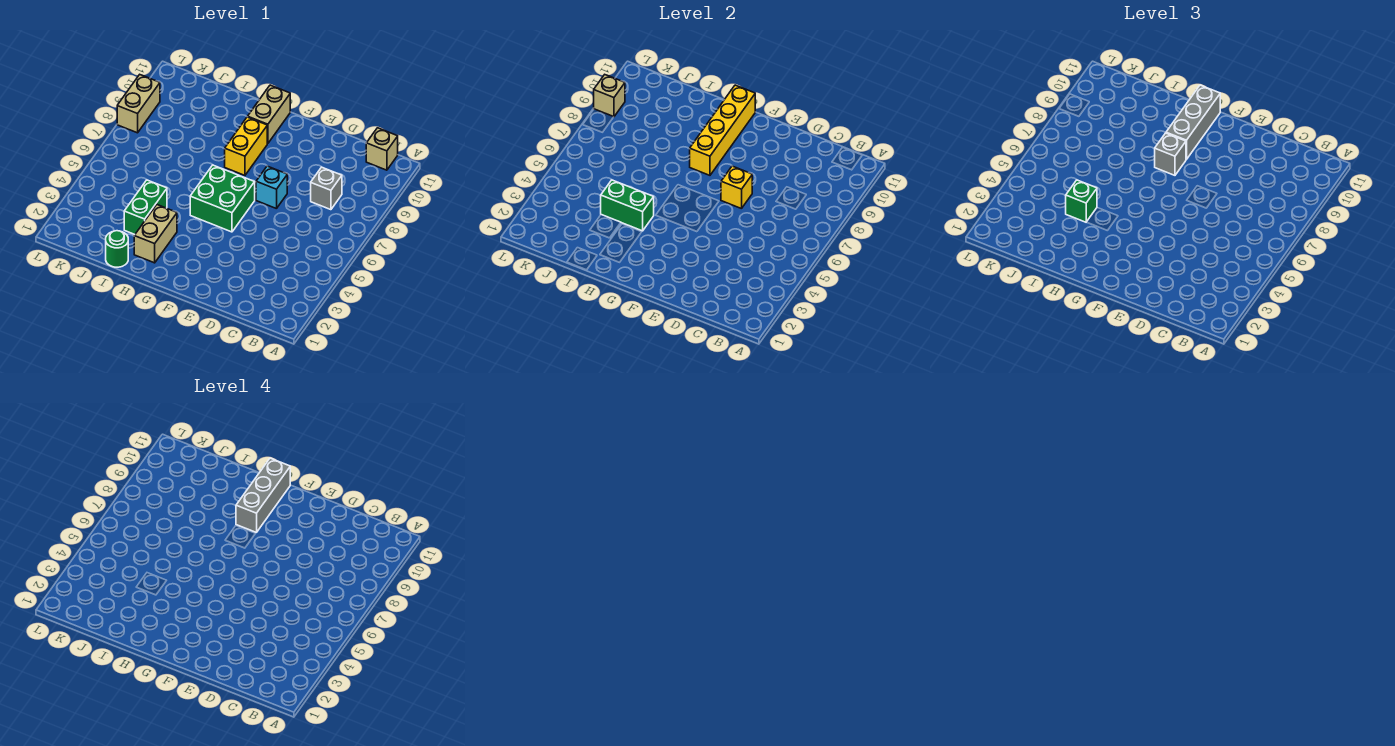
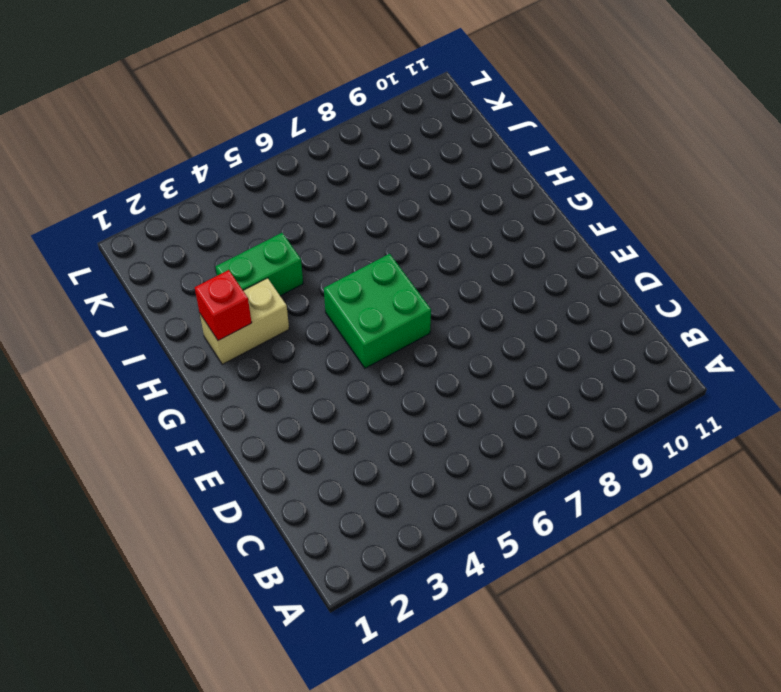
red brick H2 level 2 -> none
none -> tan brick B11 level 1
none -> grey brick C8 level 1
none -> cyan brick E7 level 1

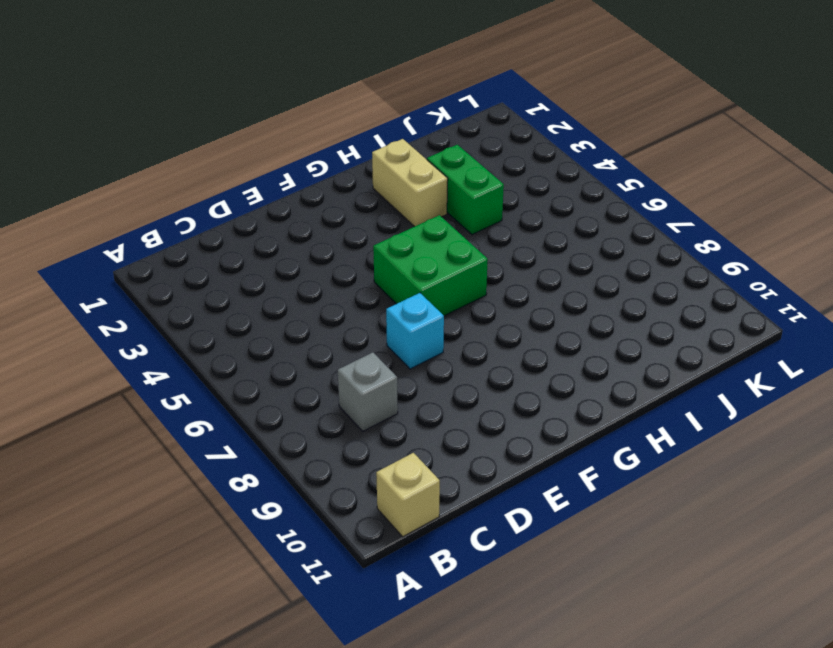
none -> yellow brick G8:G9 level 1
none -> tan brick G10:G11 level 1
none -> green round brick I1 level 1

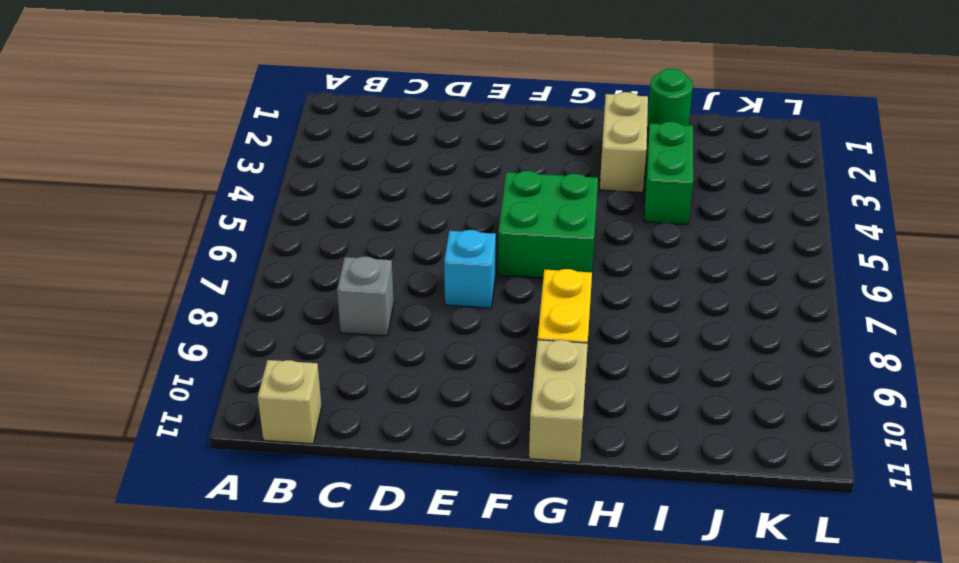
none -> tan brick L8:L9 level 1
none -> yellow brick E7 level 2
none -> yellow brick G8:G11 level 2

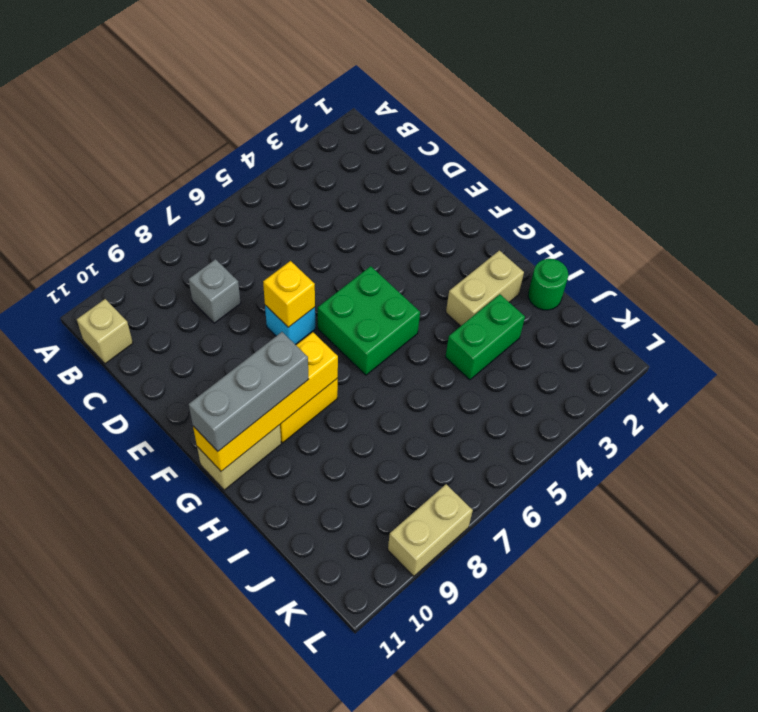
none -> green brick H4:I4 level 2
none -> tan brick L9 level 2
none -> grey brick G8 level 3

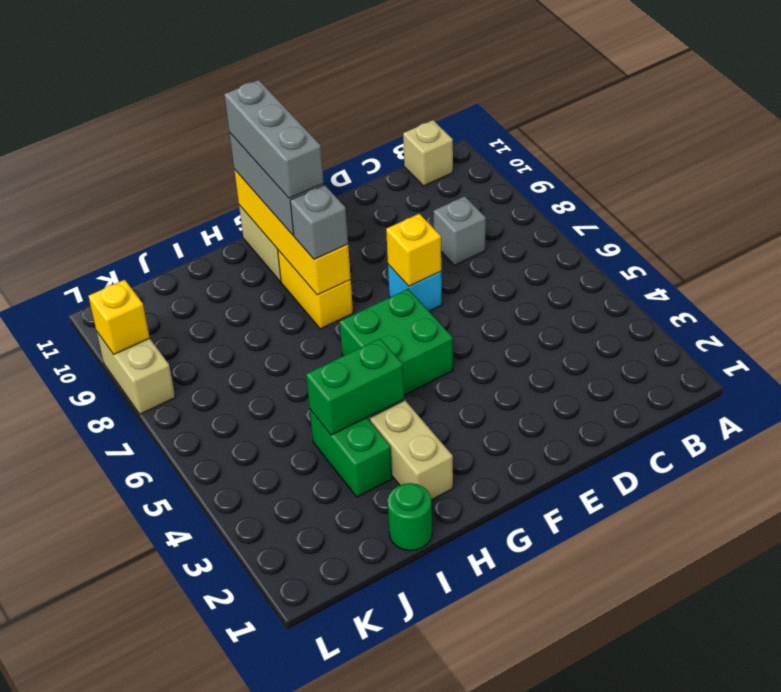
yellow brick L9 level 2 -> tan brick L9 level 2
none -> green brick I4 level 3

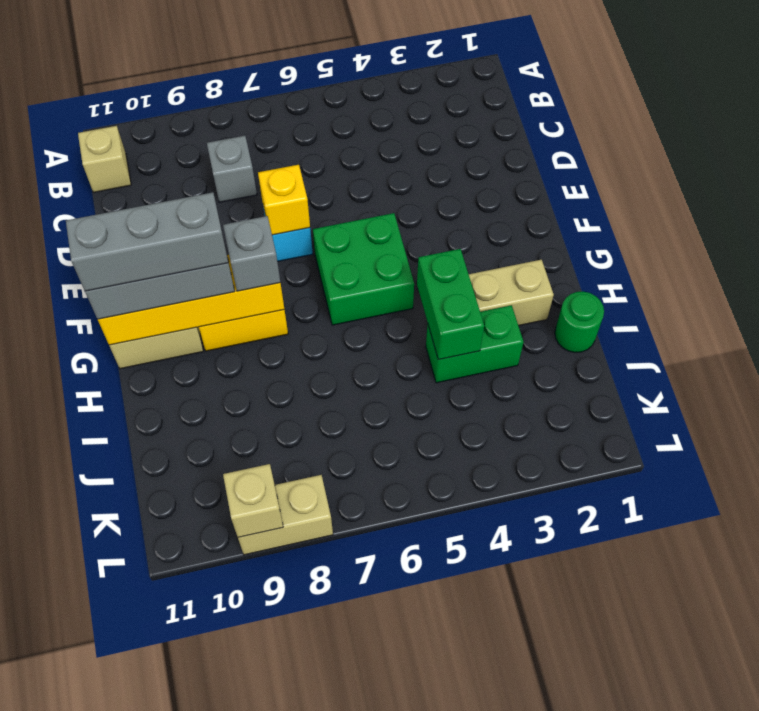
none -> green brick I4 level 3

